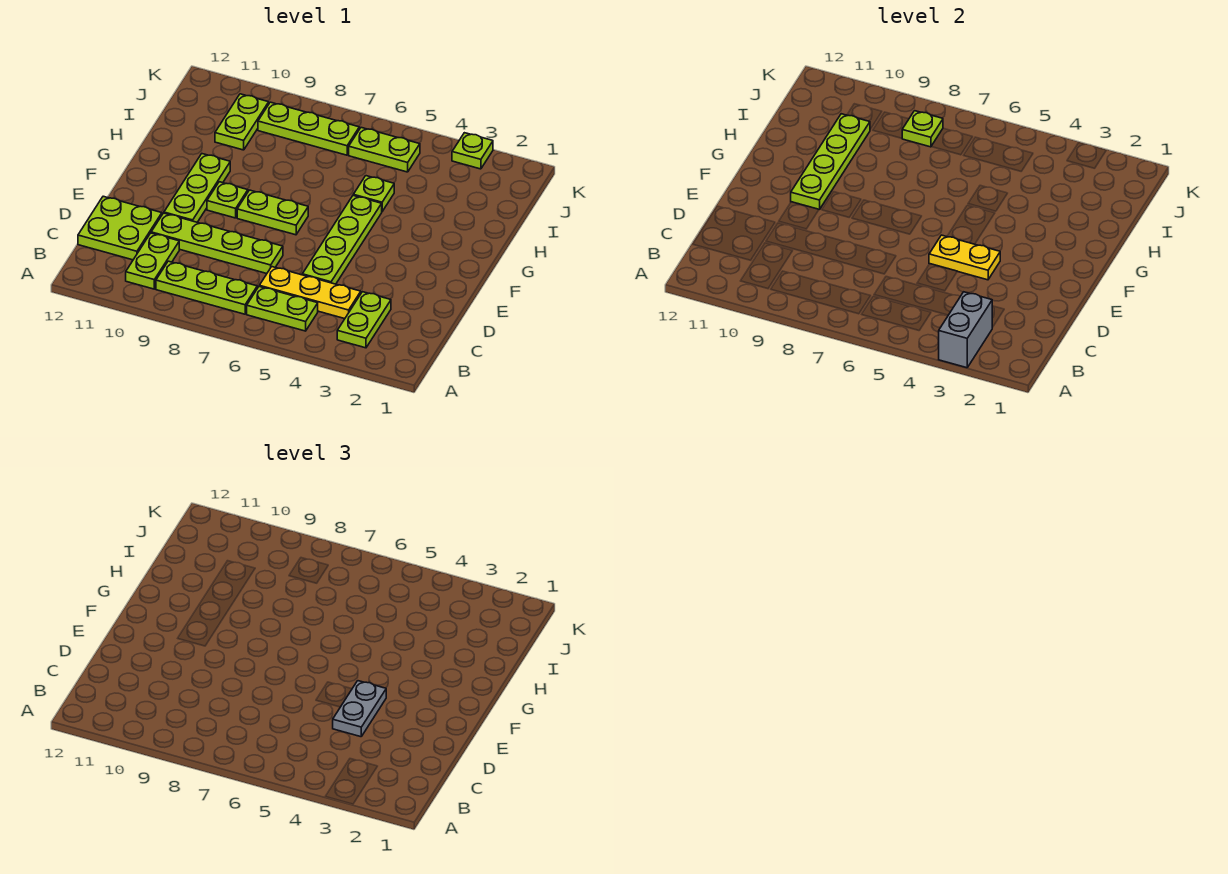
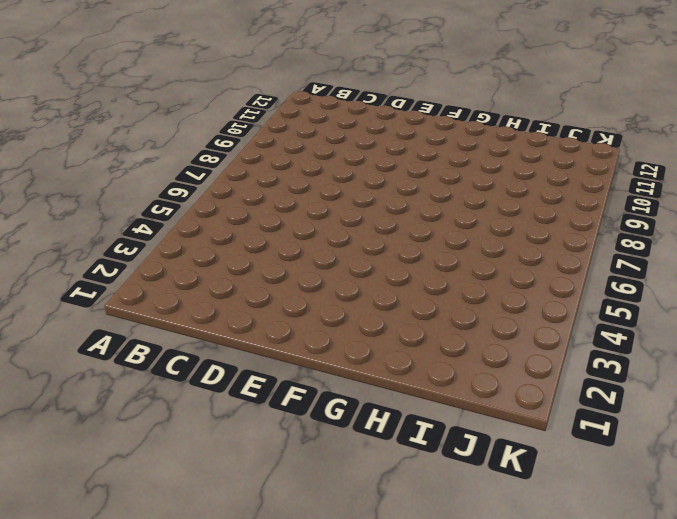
none -> lime plate B3:C3 level 1
none -> lime plate B5:B6 level 1
none -> lime plate B7:B9 level 1

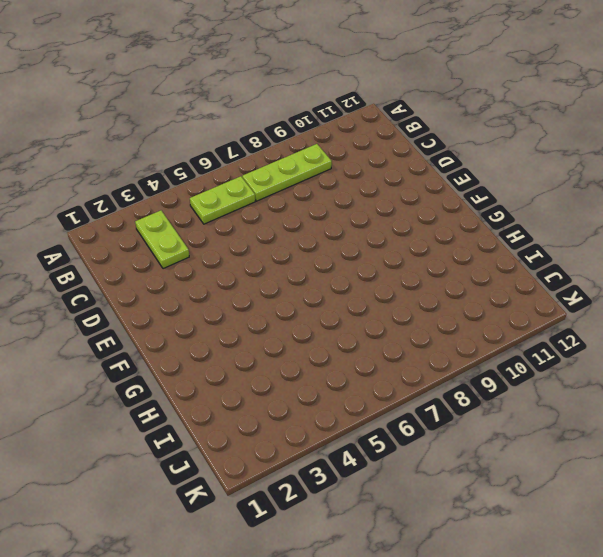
none -> lime plate B10:C10 level 1
none -> yellow plate C4:C6 level 1
none -> lime plate C11:D12 level 1

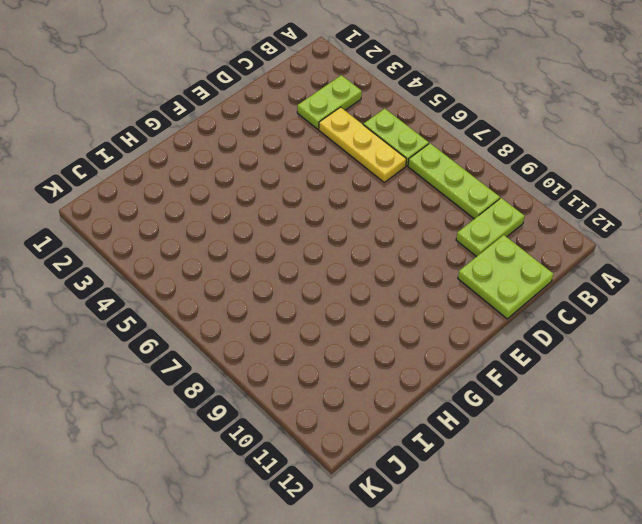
none -> lime plate D5:G5 level 1
none -> lime plate D7:D10 level 1
none -> lime plate E10:G10 level 1

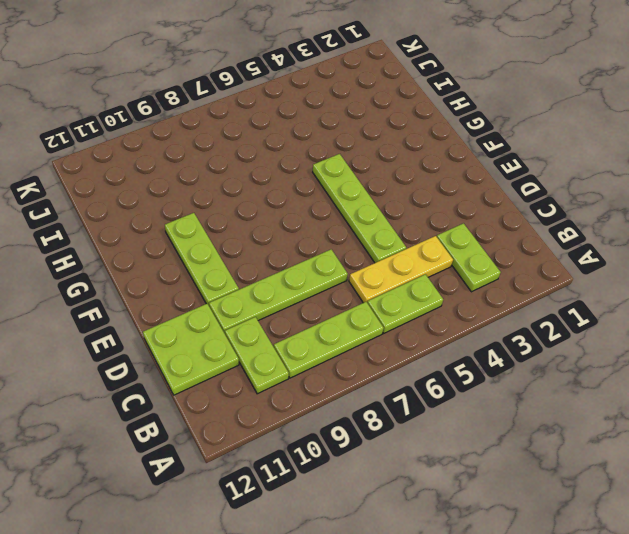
none -> lime plate F7:F8 level 1
none -> lime plate F9 level 1
none -> lime plate H5 level 1

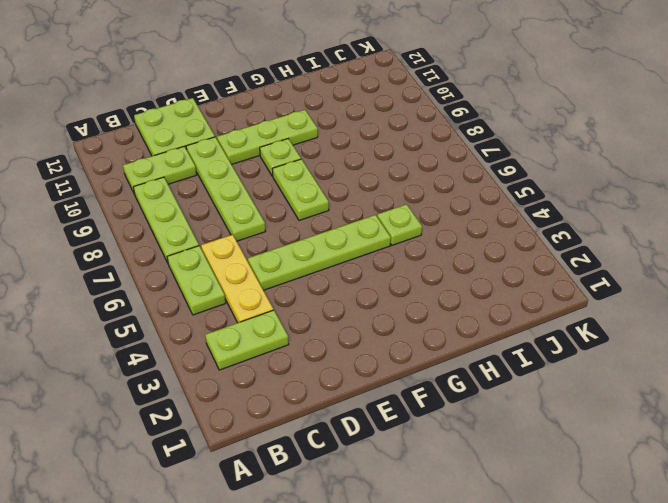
none -> lime plate I10:J10 level 1
none -> lime plate J5:J6 level 1
none -> lime plate J7:J9 level 1

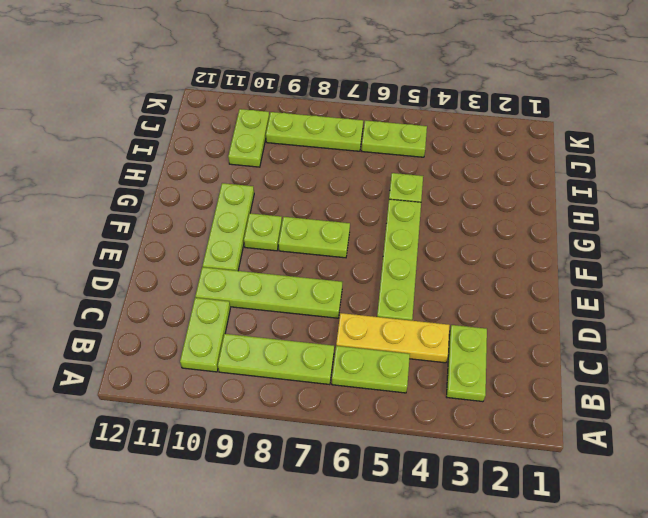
none -> lime plate C11:D12 level 1
none -> lime plate K3 level 1
none -> grey brick A3:B3 level 2

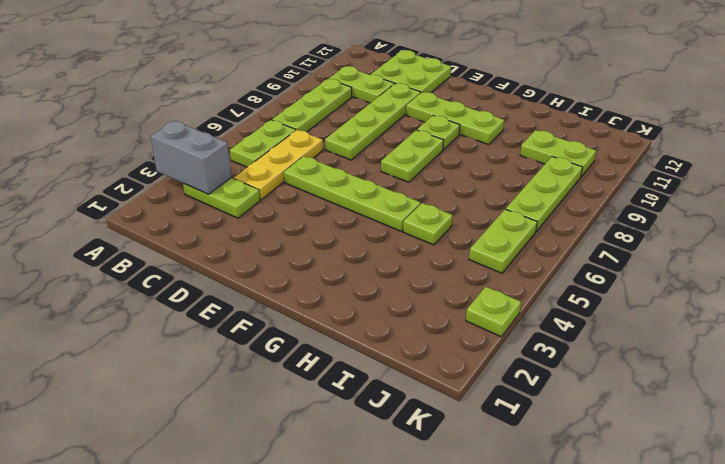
none -> yellow plate E4:E5 level 2
none -> lime plate F10:I10 level 2
none -> lime plate J8 level 2

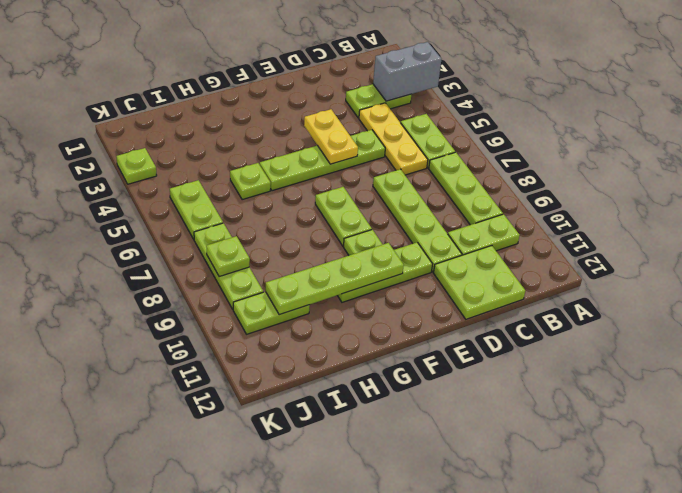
none -> grey plate D4:E4 level 3

